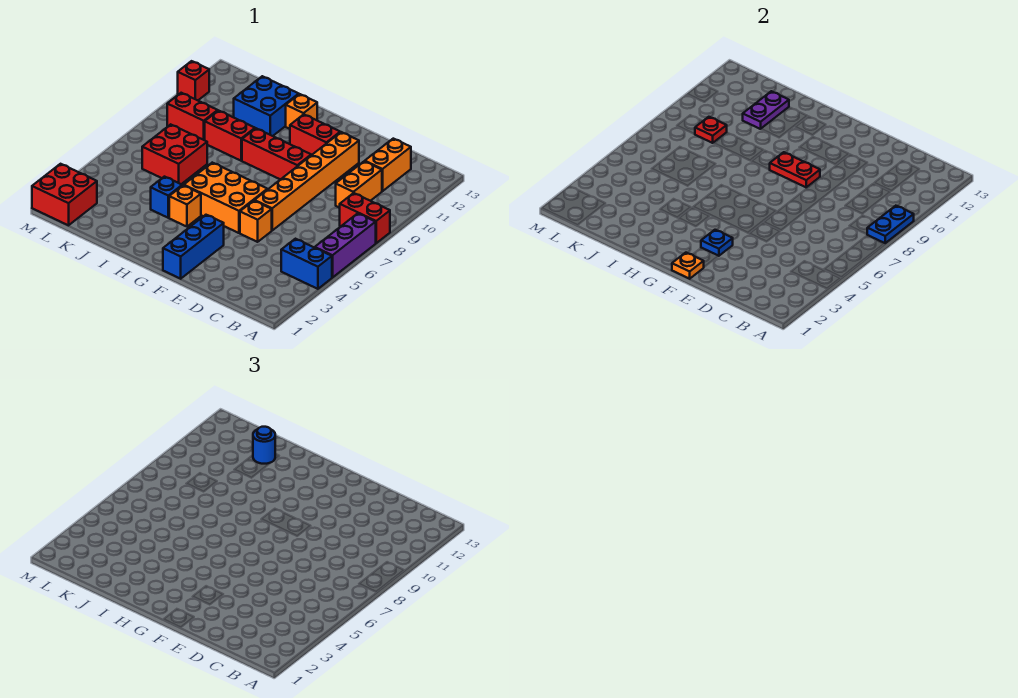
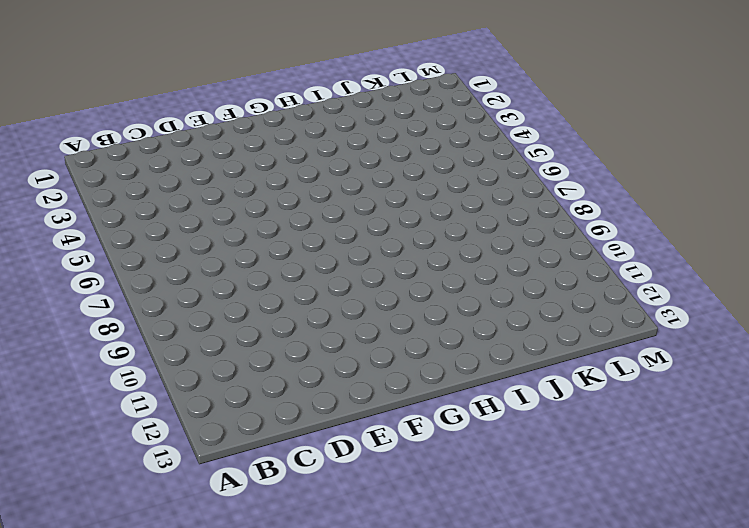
none -> blue brick A4:B4 level 1
none -> purple brick A5:A7 level 1
none -> red brick A8:B8 level 1

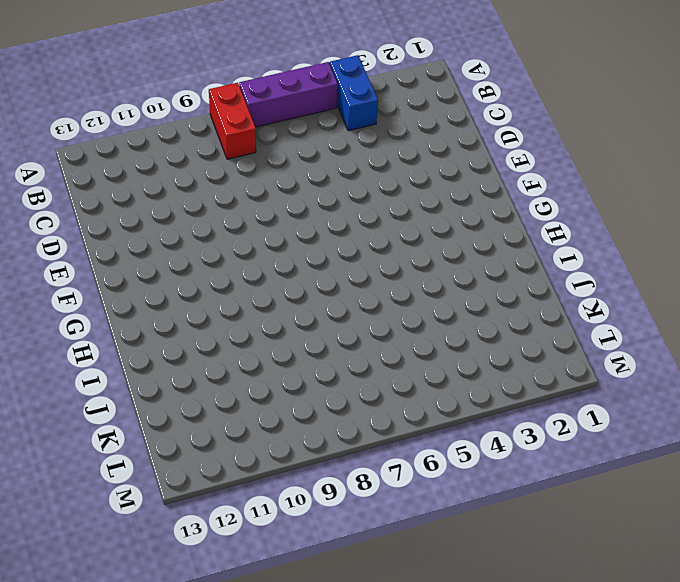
none -> orange brick C9:C10 level 1
none -> orange brick C11:C12 level 1
none -> orange brick E5 level 1

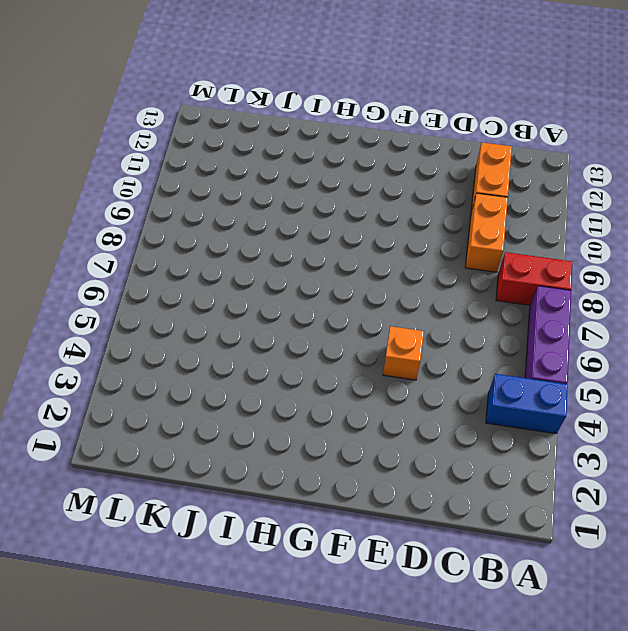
none -> orange brick E6:E11 level 1
none -> blue brick F1:F3 level 1
none -> orange brick F5:H6 level 1

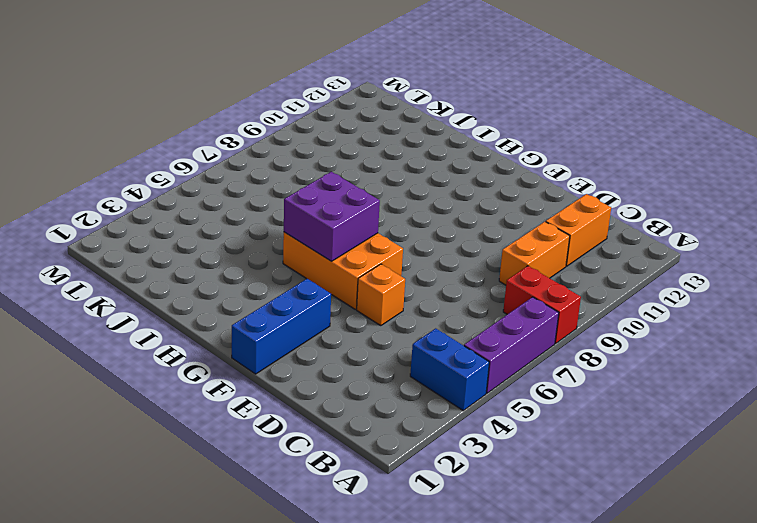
purple brick G5:H6 level 2 -> none
none -> orange brick E6:E11 level 1
none -> red brick F9:H9 level 1
none -> red brick F11:G11 level 1

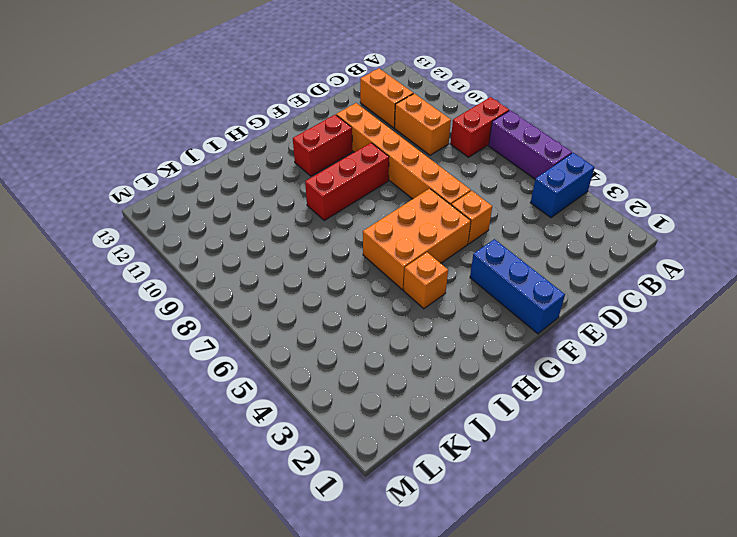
none -> orange brick H12 level 1
none -> blue brick I4 level 1
none -> red brick I9:J9 level 1

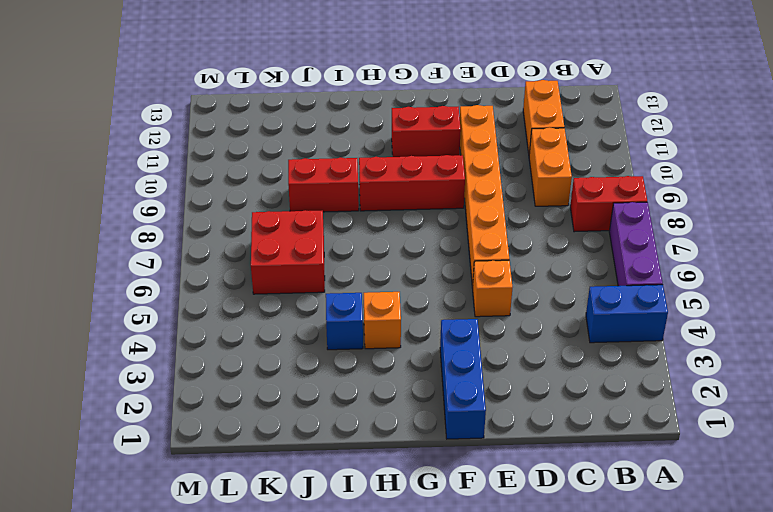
none -> orange brick F5:H6 level 1
none -> orange brick H12 level 1
none -> blue brick I11:J12 level 1

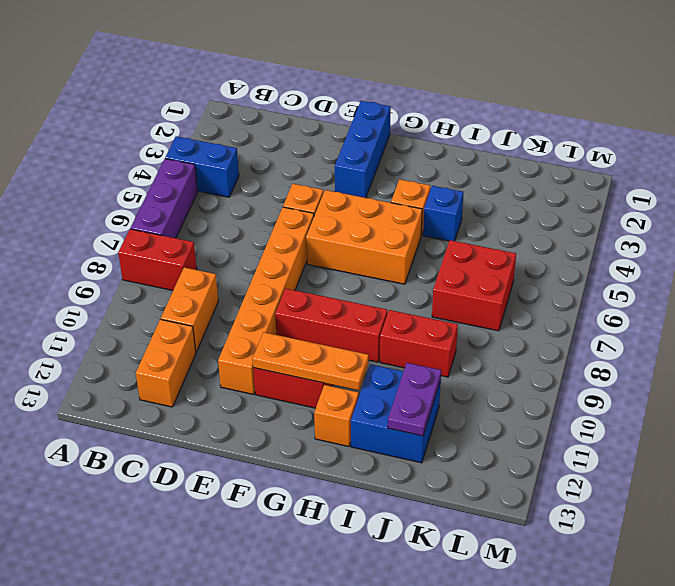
orange plate F11:H11 level 2 -> none
none -> red brick K9:L9 level 1
none -> red brick L1:M2 level 1
none -> red brick M11 level 1

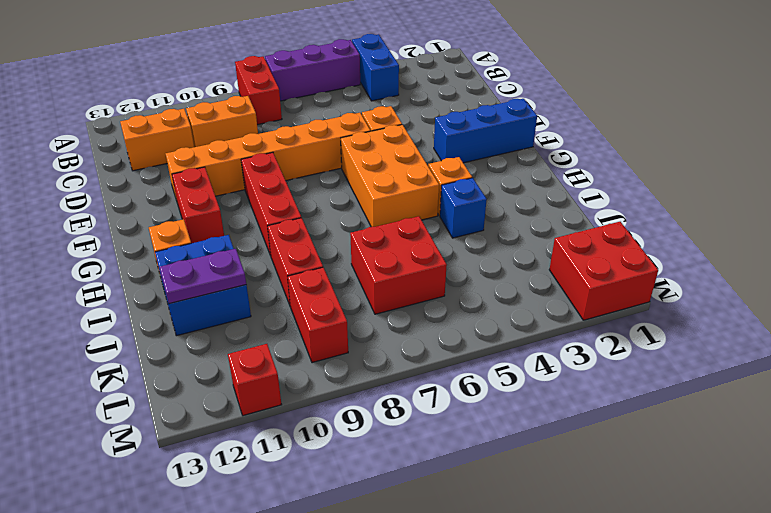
none -> blue plate A8:A9 level 2
none -> orange plate F1 level 2
none -> blue plate F3 level 2

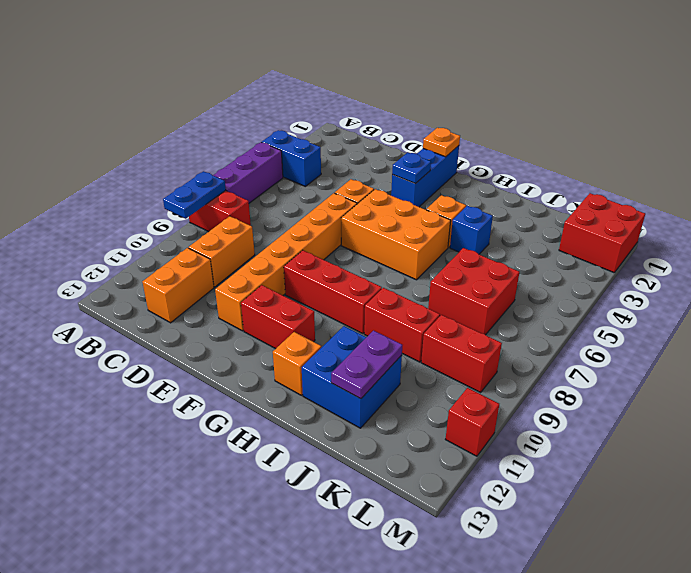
none -> red plate F9:G9 level 2
none -> red plate K9 level 2
none -> blue round brick J12 level 3

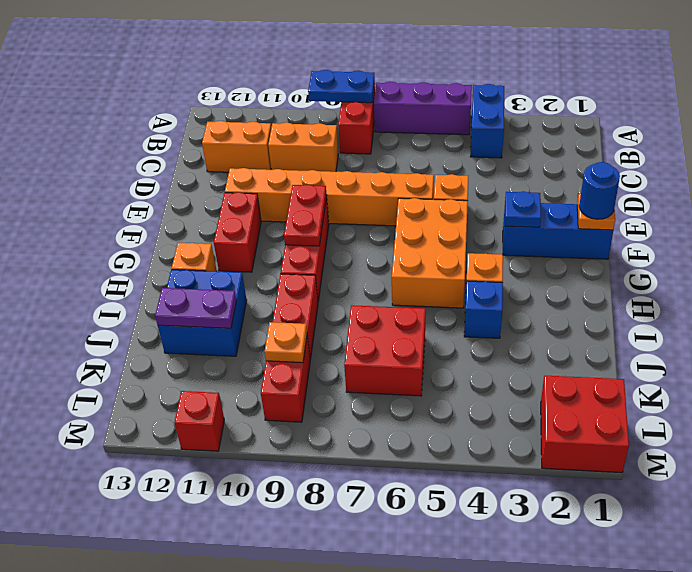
blue round brick F1 level 3 -> blue round brick J12 level 3
orange plate K9 level 2 -> red plate K9 level 2

